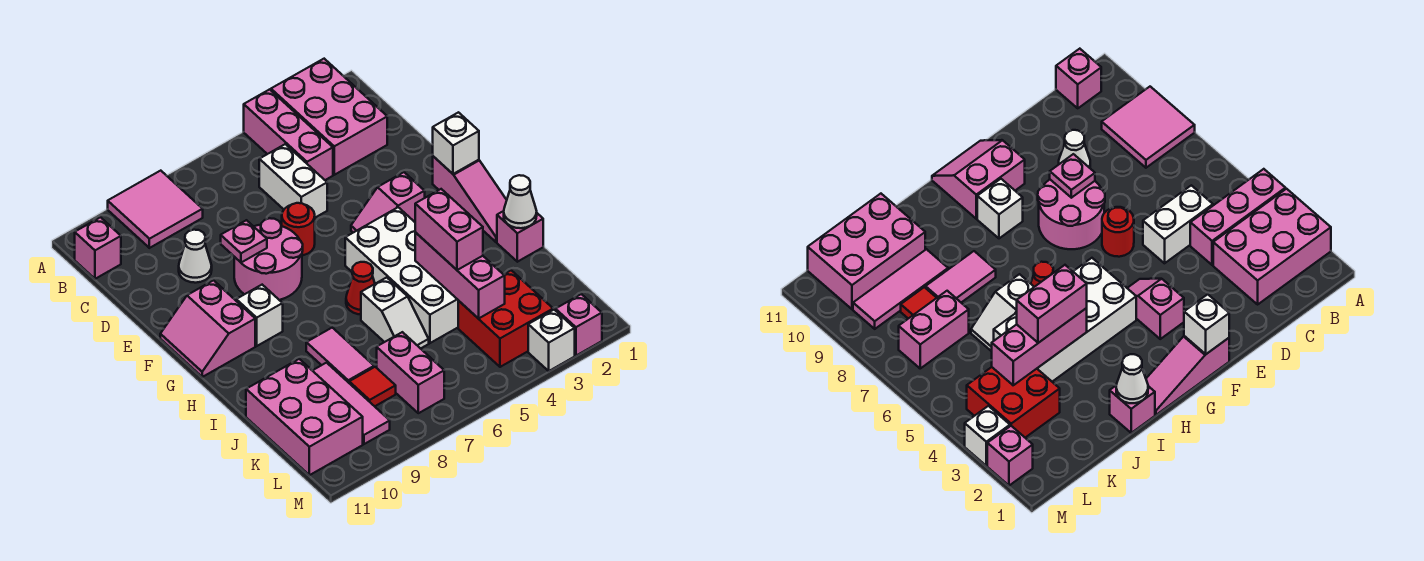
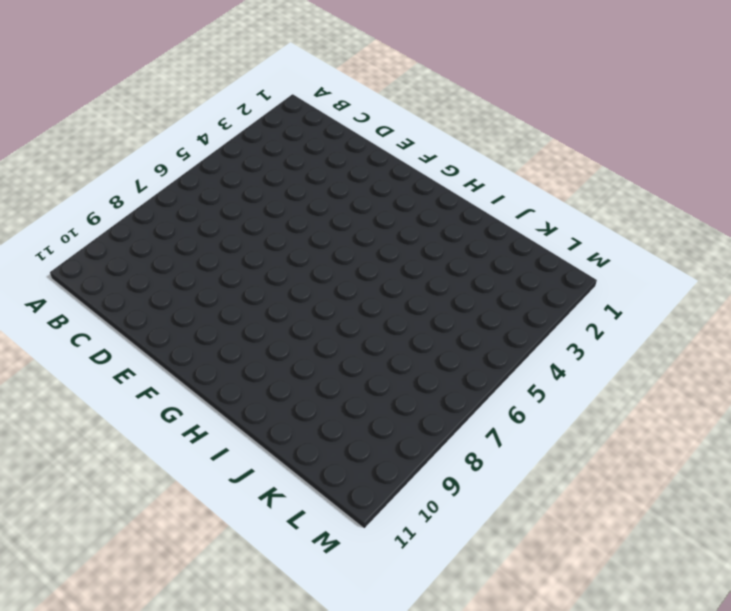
none -> pink brick A2:C3 level 1
none -> pink brick A4:C4 level 1
none -> pink tile A8:B9 level 1

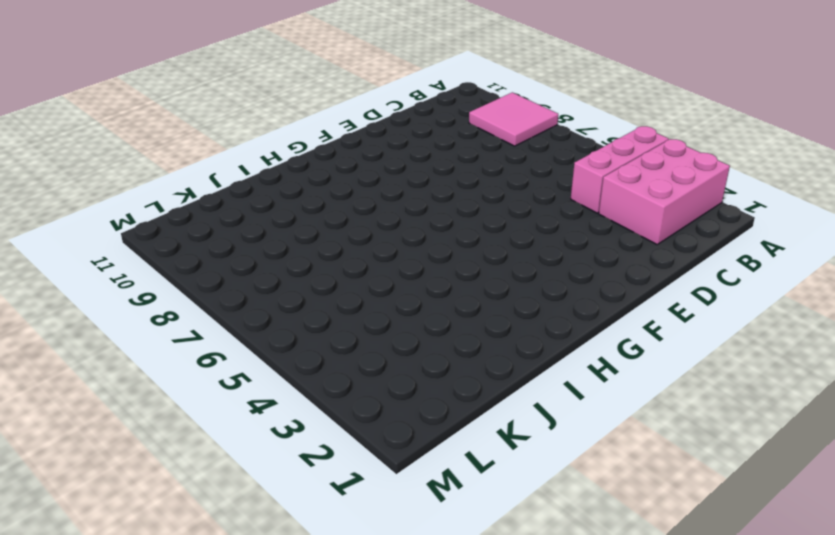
none -> pink brick B11 level 1
none -> white brick C5:D5 level 1
none -> white cone D9 level 1

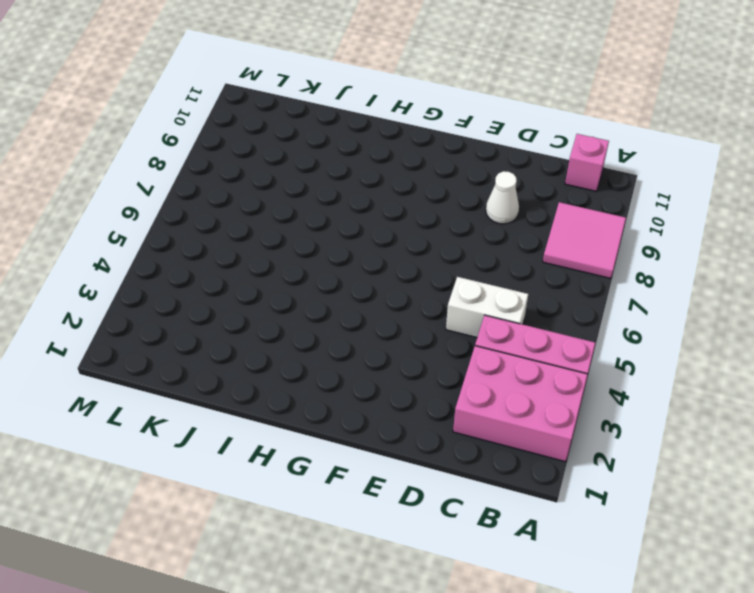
none -> red round brick E6 level 1
none -> pink round brick E7:F8 level 1
none -> pink slope F1:H1 level 1 top F

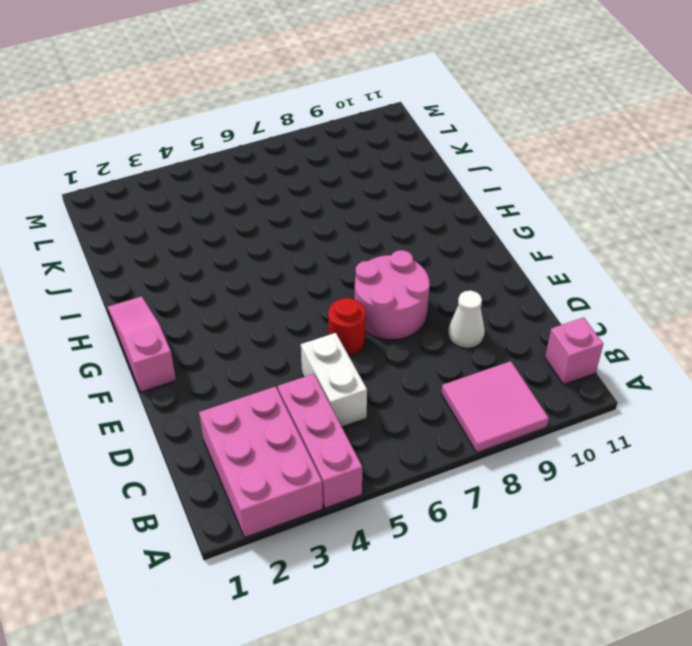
none -> pink slope F3:F4 level 1 top 3
none -> pink slope F10:G11 level 1 top 10
none -> white brick G4:J5 level 1

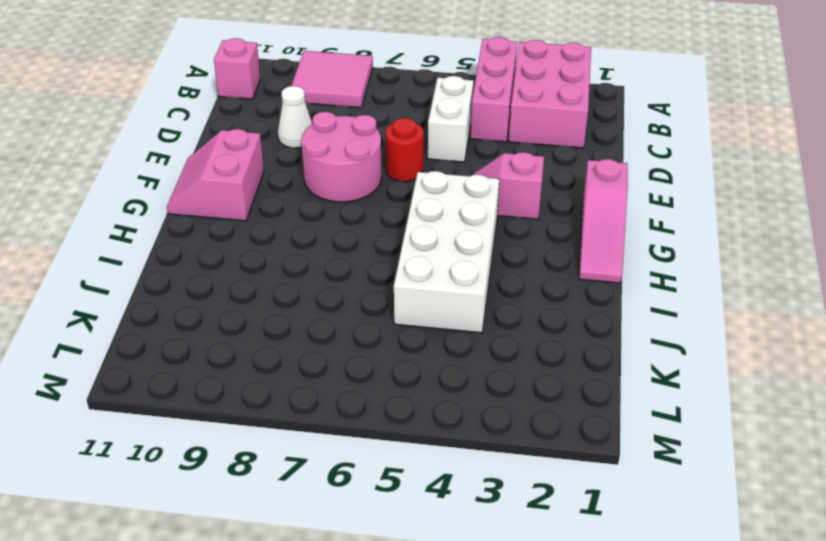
none -> white brick G9 level 1
none -> red cone H6 level 1
none -> pink brick I1 level 1

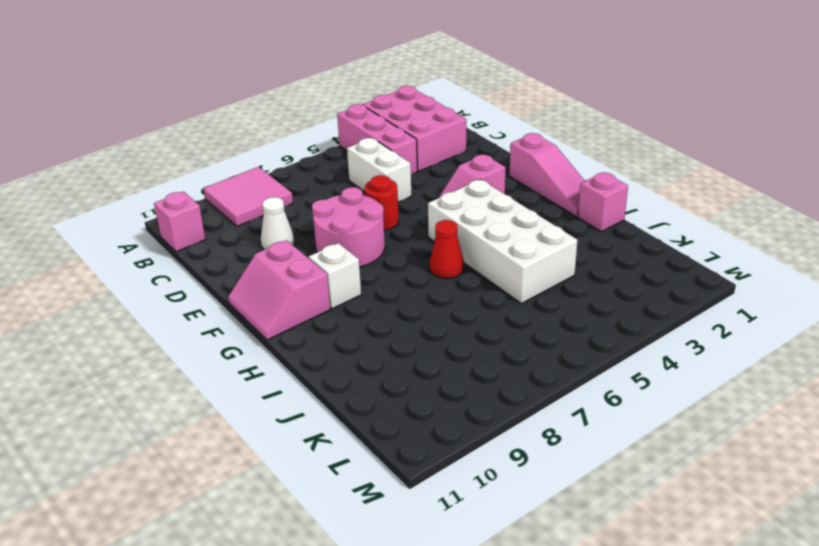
none -> white slope I6:J6 level 1 top I
none -> pink tile I8:J8 level 1
none -> pink tile J9:L9 level 1

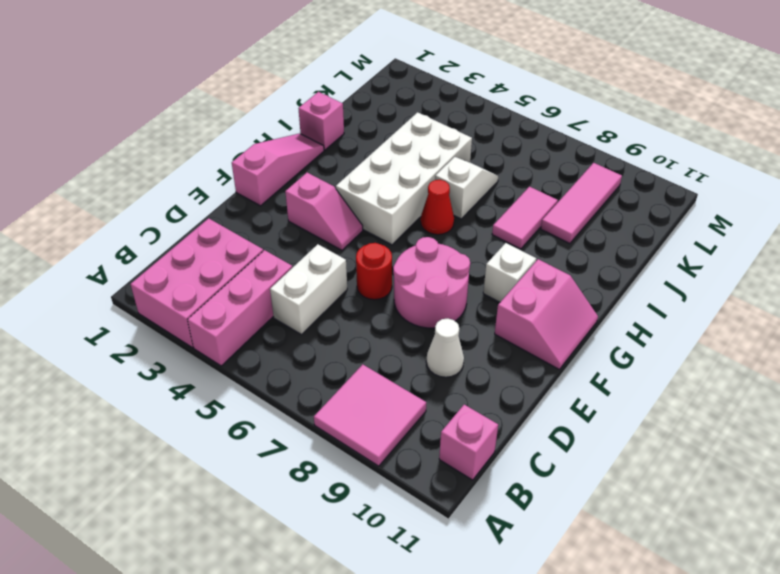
none -> pink brick J10:L11 level 1
none -> red brick K3:L4 level 1
none -> pink brick K7:L7 level 1

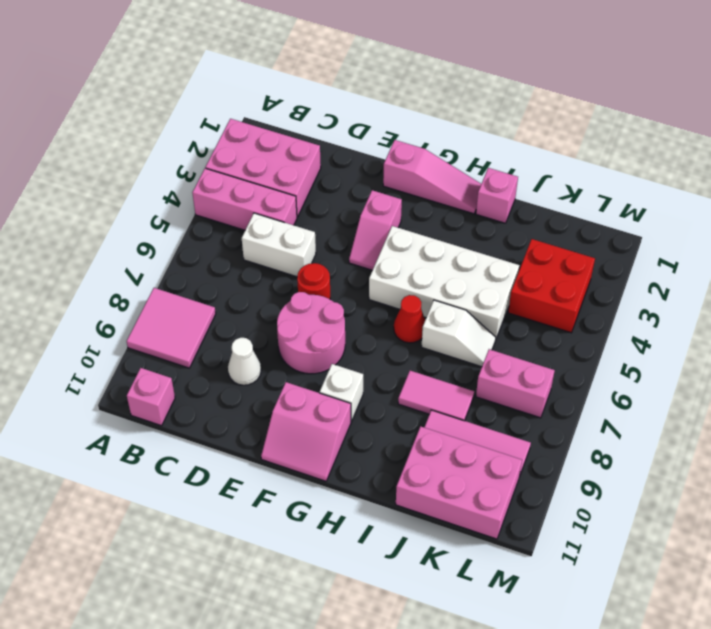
none -> red tile K8 level 1
none -> pink brick M2 level 1
none -> white brick M3 level 1

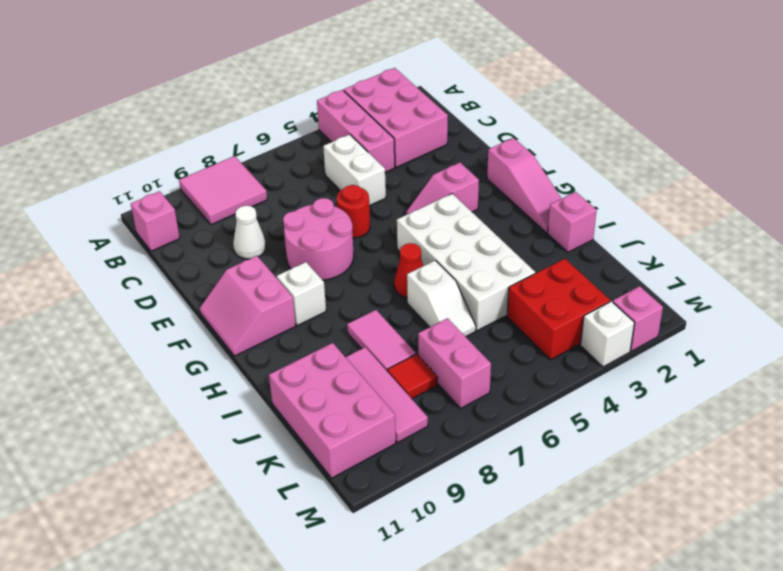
none -> pink plate E8 level 2
none -> white brick F1 level 2
none -> white cone I1 level 2

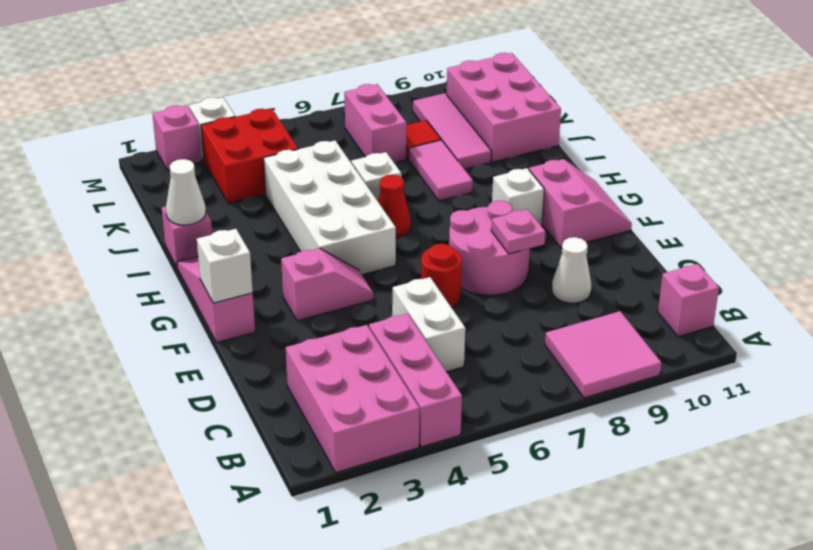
none -> pink brick I4:K4 level 2
none -> pink brick I4:J4 level 3

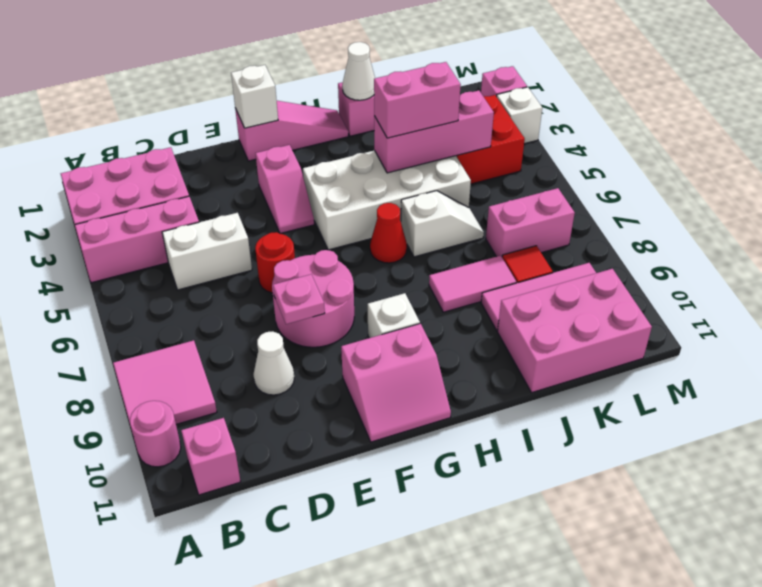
pink round brick A10 level 1 -> none

